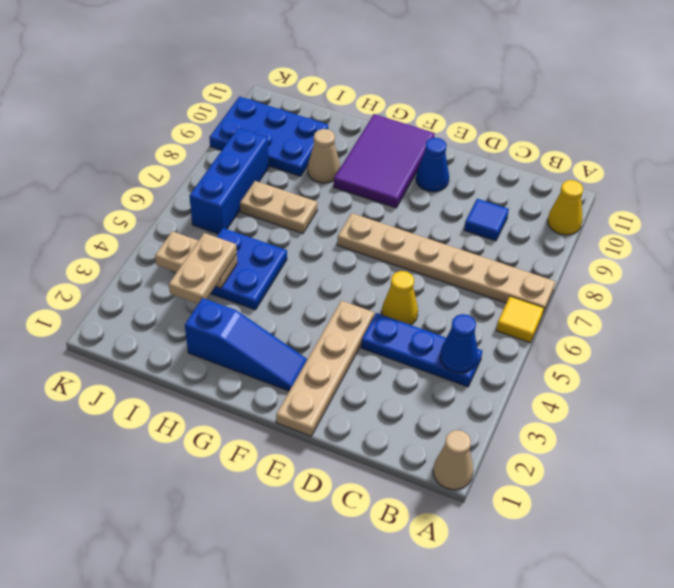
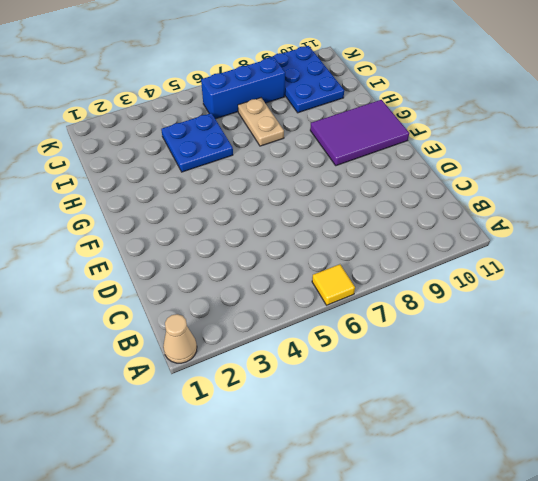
none -> tan plate A7:F7 level 1
none -> yellow cone A10 level 1
none -> blue plate B4:D4 level 1

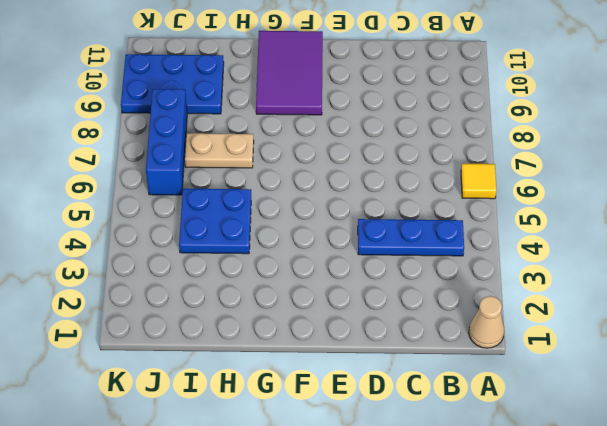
none -> tan plate A7:F7 level 1
none -> yellow cone A10 level 1
none -> blue tile C9 level 1

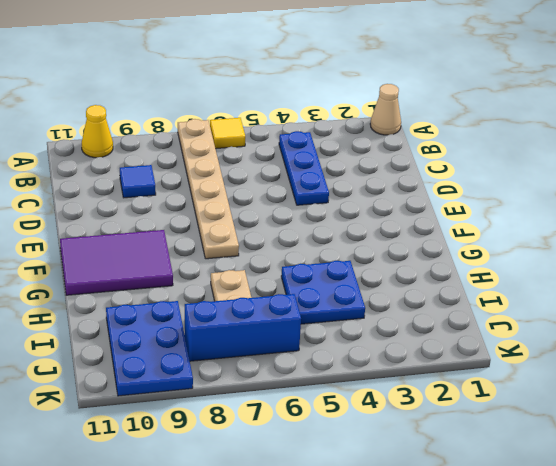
none -> yellow cone D5 level 1
none -> tan plate E1:E4 level 1
none -> blue cone E10 level 1

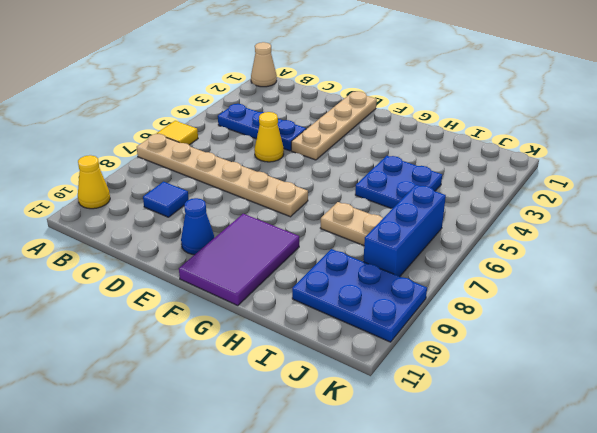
none -> blue slope F2:H2 level 1 top H
none -> tan cone H9 level 1
none -> blue cone B4 level 2

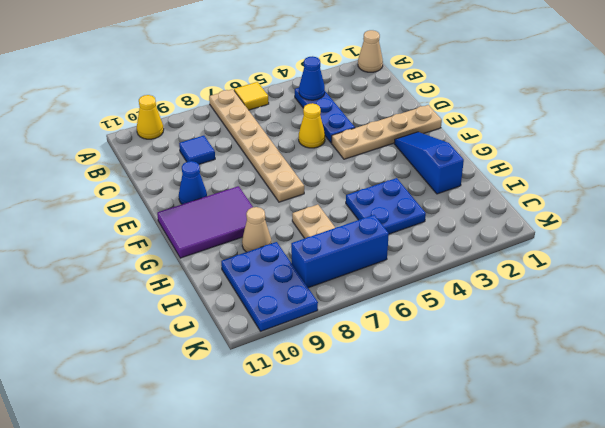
none -> tan plate I4:J4 level 2
none -> tan plate I3:I4 level 3

